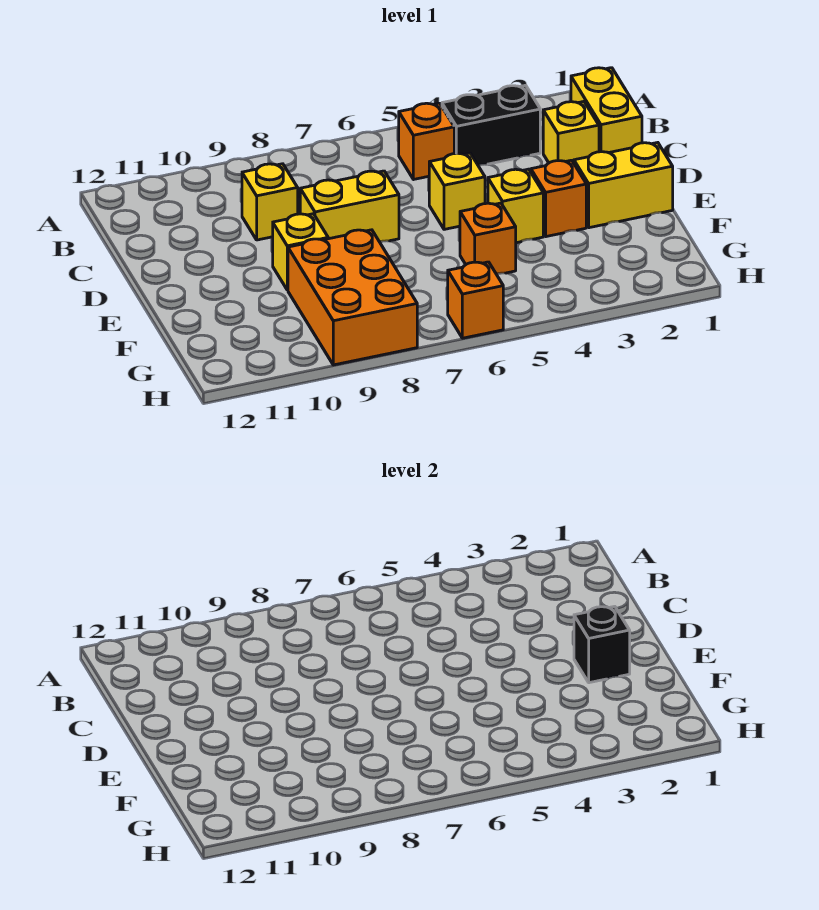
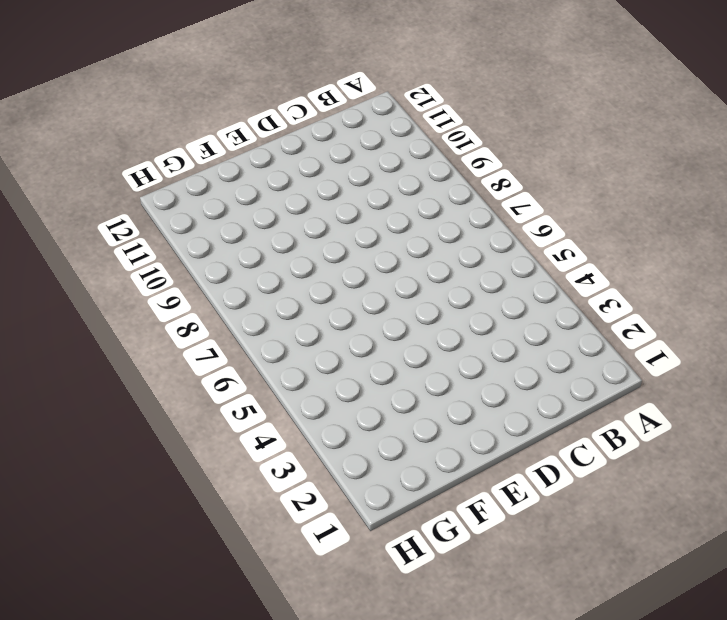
none -> yellow brick B1:C1 level 1
none -> black brick B3:B4 level 1
none -> orange brick B5 level 1

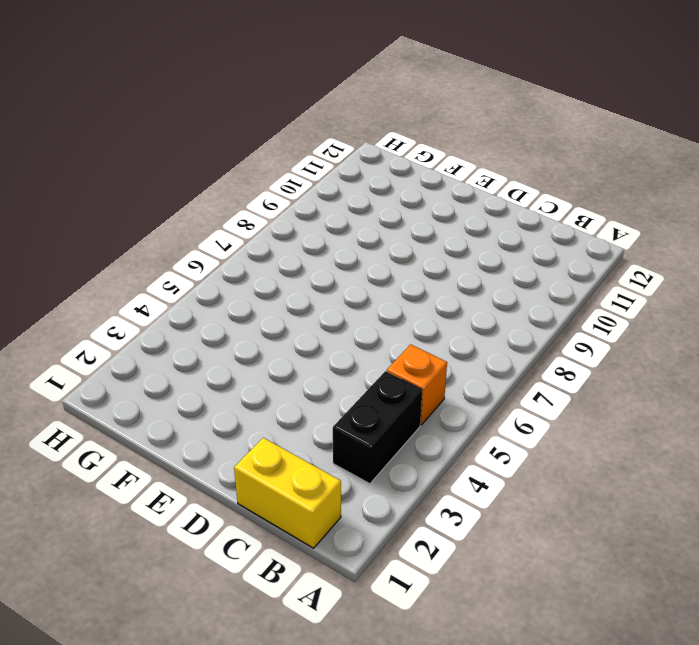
none -> yellow brick C2 level 1
none -> yellow brick C9 level 1
none -> yellow brick D5 level 1

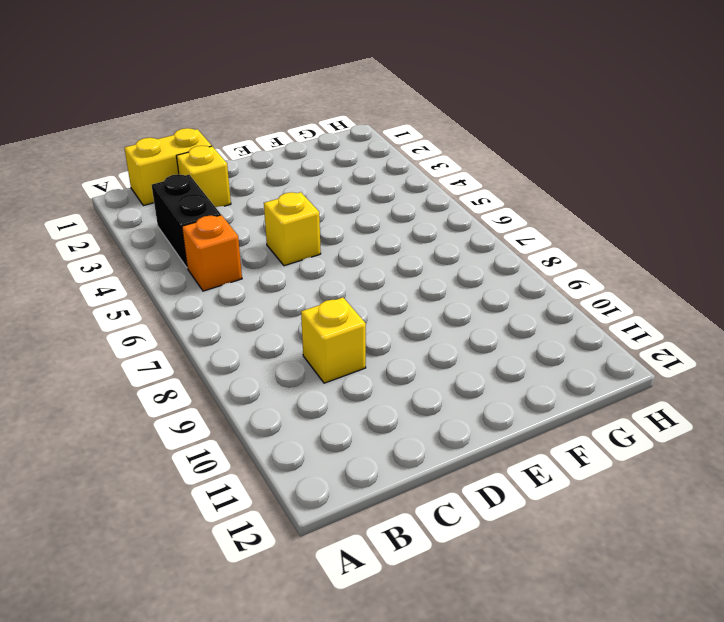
none -> yellow brick D7:D8 level 1
none -> yellow brick E1:E2 level 1
none -> orange brick E3 level 1

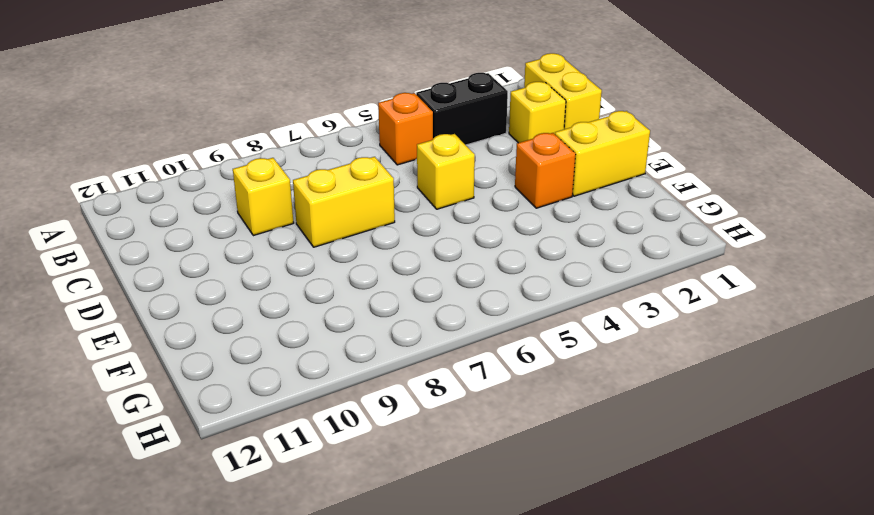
none -> yellow brick E4 level 1
none -> yellow brick E9 level 1
none -> orange brick F5 level 1

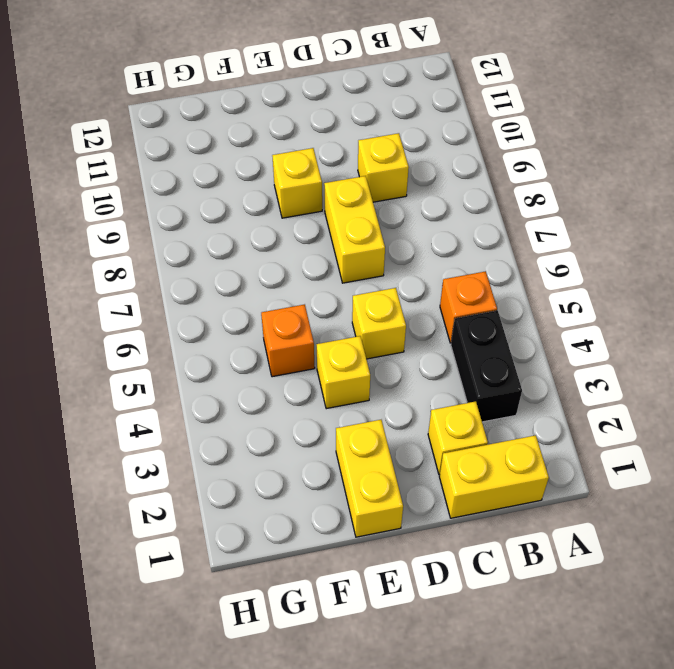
none -> orange brick E3 level 1
none -> orange brick F8:H9 level 1
none -> orange brick H6 level 1

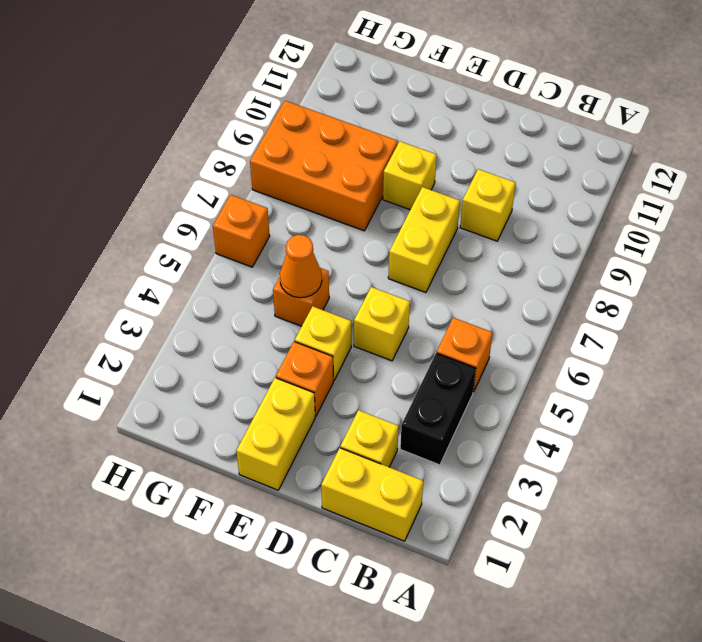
orange cone F5 level 2 -> none
none -> black brick E2 level 2

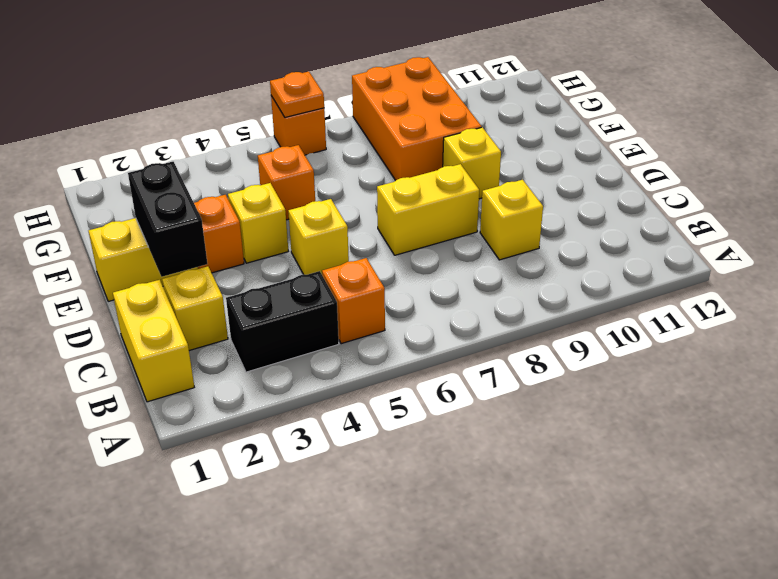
black brick D2:E2 level 2 -> black brick E2 level 2
orange plate H6 level 2 -> none

